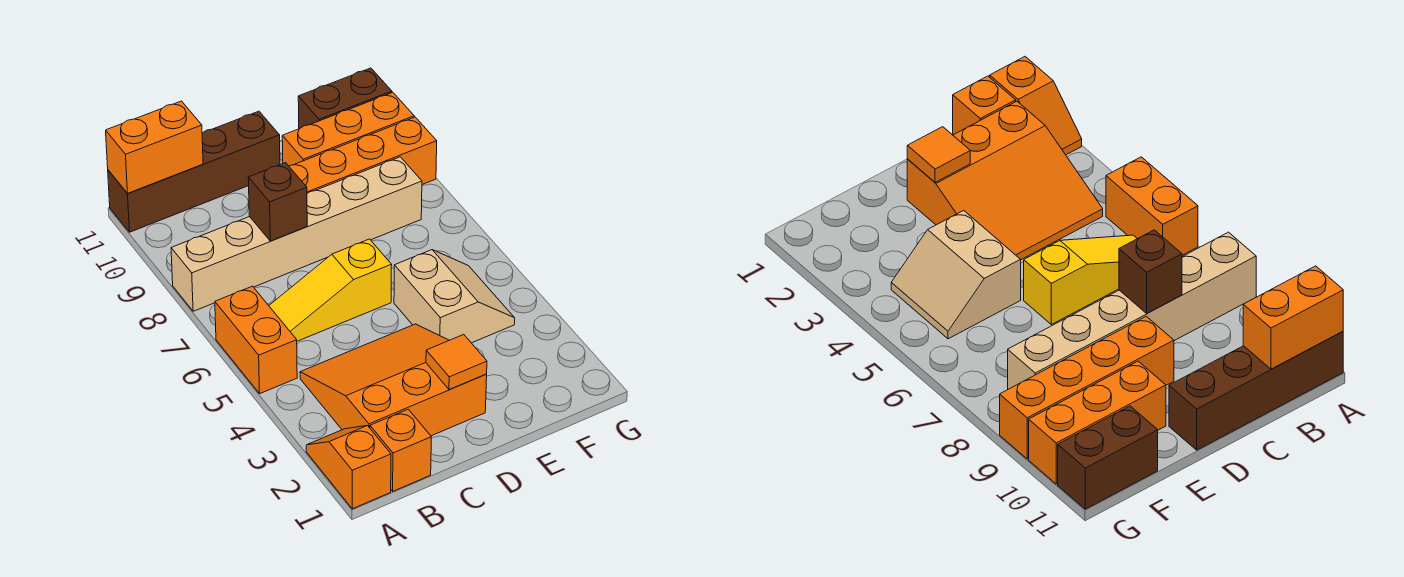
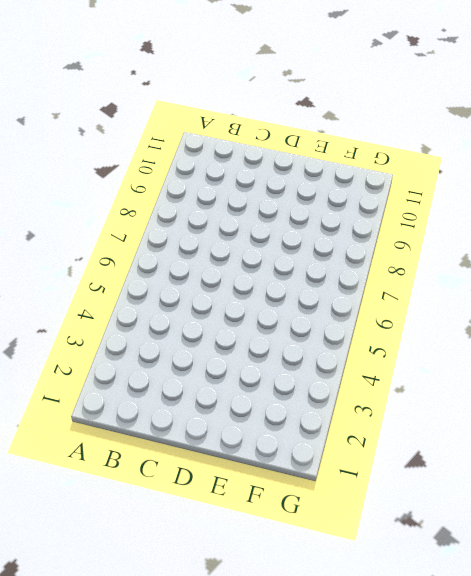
none -> orange slope A1:A2 level 1 top 1
none -> orange brick A5:A6 level 1
none -> tan brick A8:F8 level 1

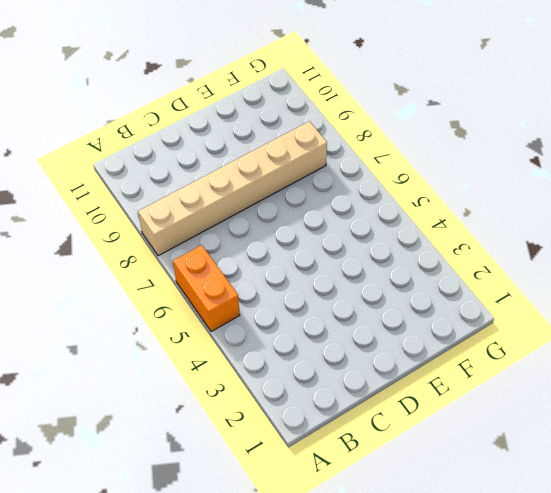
none -> orange slope A1:A2 level 1 top 1
none -> brown brick A11:D11 level 1
none -> orange brick B1 level 1

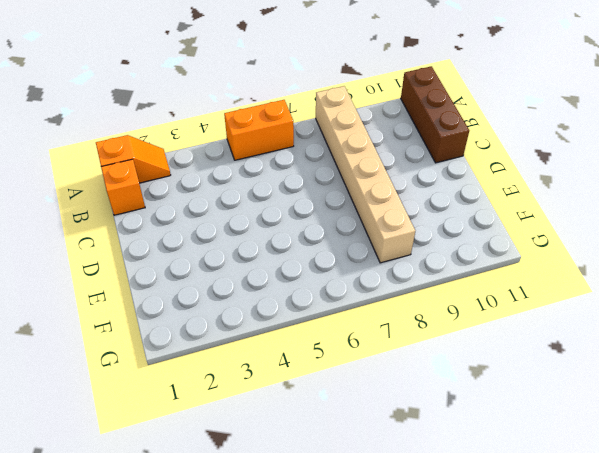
brown brick A11:C11 level 1 -> brown brick A11:D11 level 1
none -> orange slope B2:D4 level 1 top 2
none -> yellow slope B6:D6 level 1 top D
none -> orange brick D9:G9 level 1

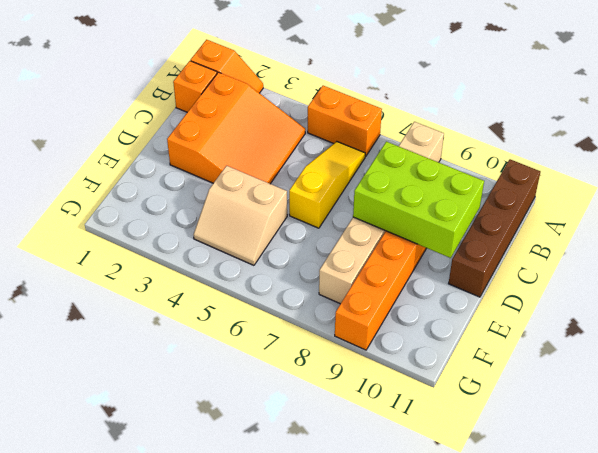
lime brick C8:D10 level 2 -> brown brick C8 level 2
none -> orange brick E10:G10 level 1
none -> brown brick F11:G11 level 1
none -> orange brick A11:B11 level 2

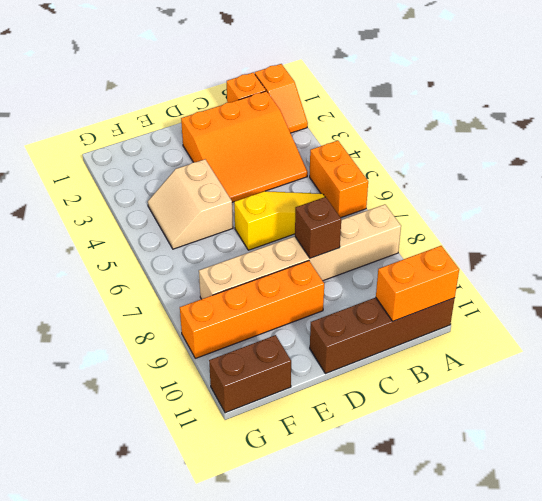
none -> orange brick E10:G10 level 1
none -> orange tile D2 level 2

